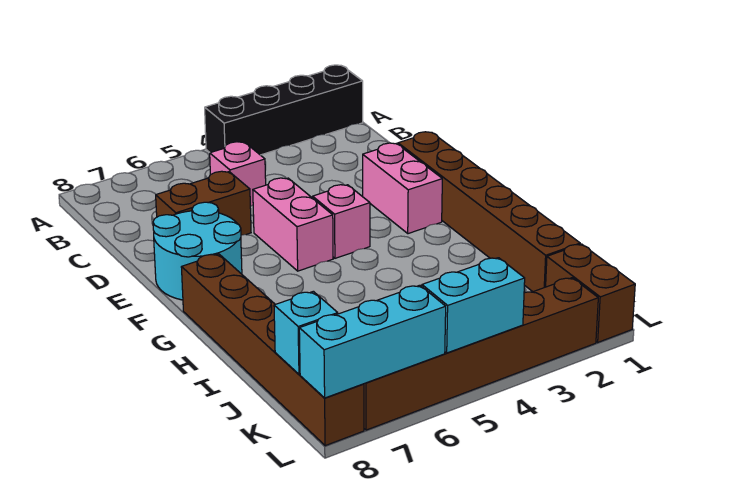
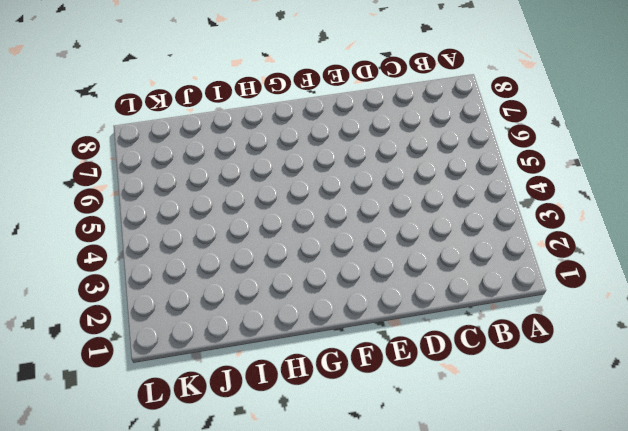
none -> black brick A1:A4 level 1
none -> pink brick C5 level 1
none -> brown brick D6:D7 level 1

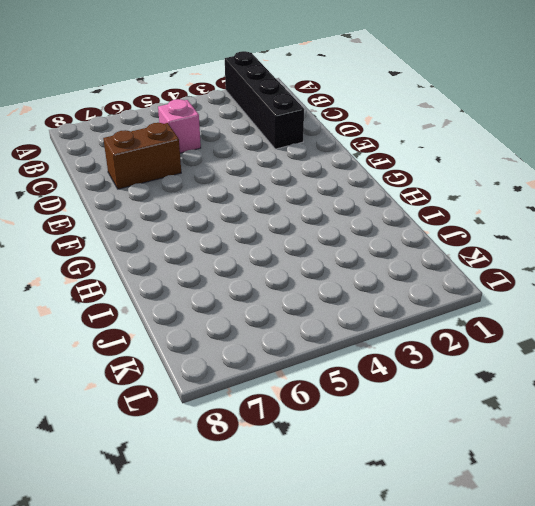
black brick A2:D2 level 1 -> black brick A1:A4 level 1
none -> brown brick E1:J1 level 1
none -> pink brick E2:F2 level 1
none -> pink brick E5:F5 level 1

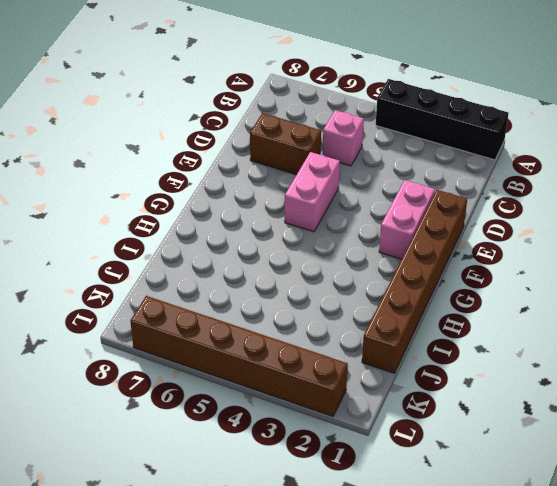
none -> cyan round brick E7:F8 level 1
none -> pink brick F4 level 1
none -> brown brick G8:L8 level 1

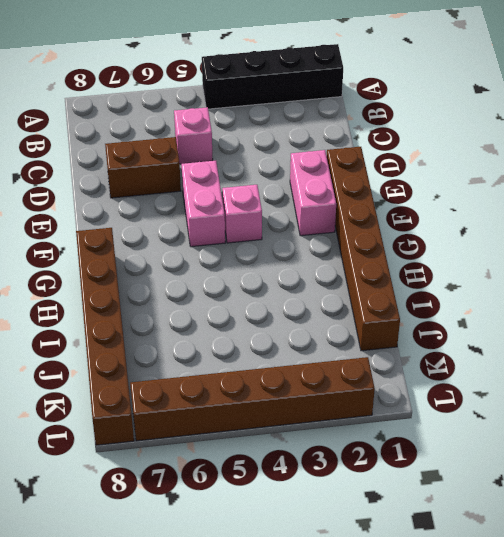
none -> cyan round brick E7:F8 level 1
none -> brown brick K1:L1 level 1
none -> cyan brick K8 level 2

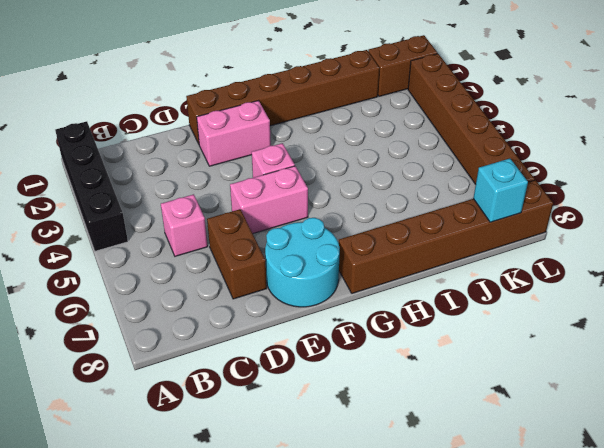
none -> cyan brick L4:L5 level 2
none -> cyan brick L6:L8 level 2

